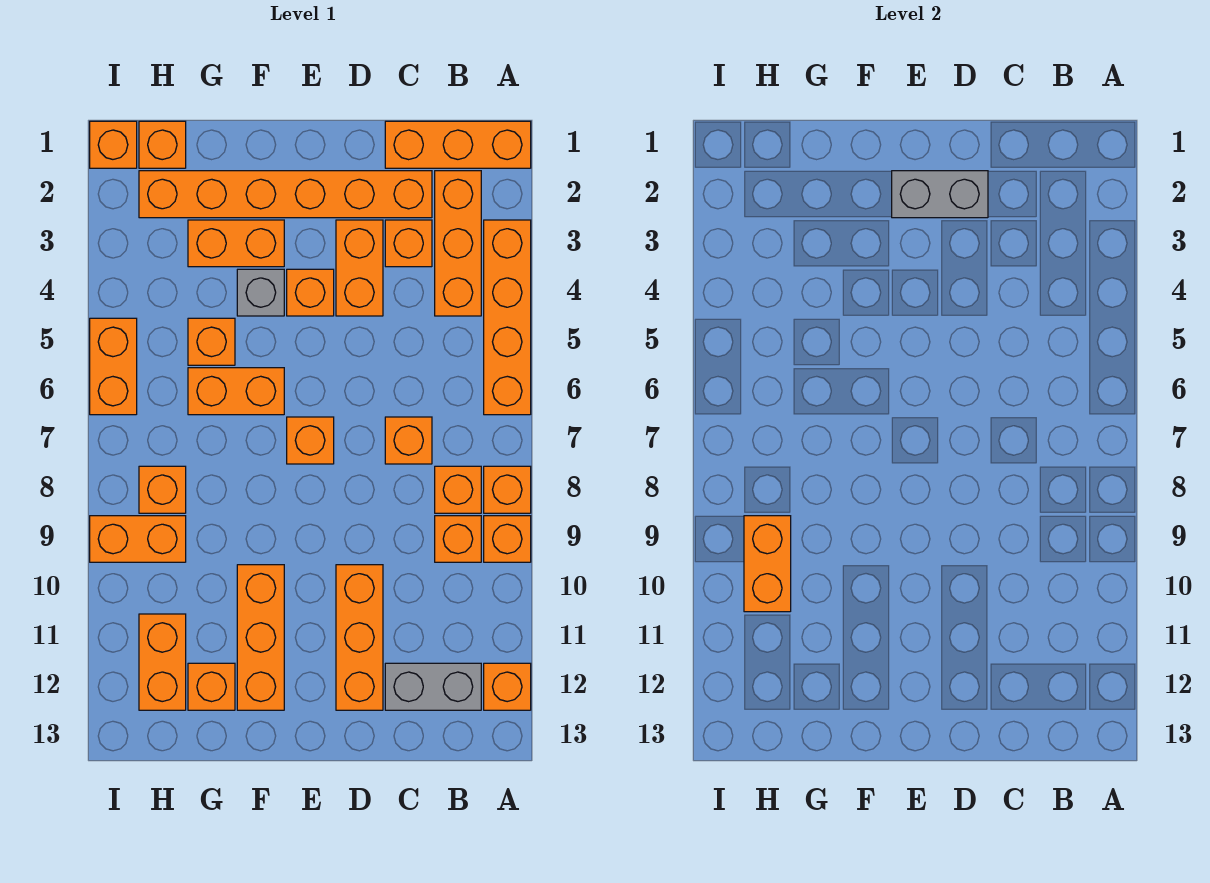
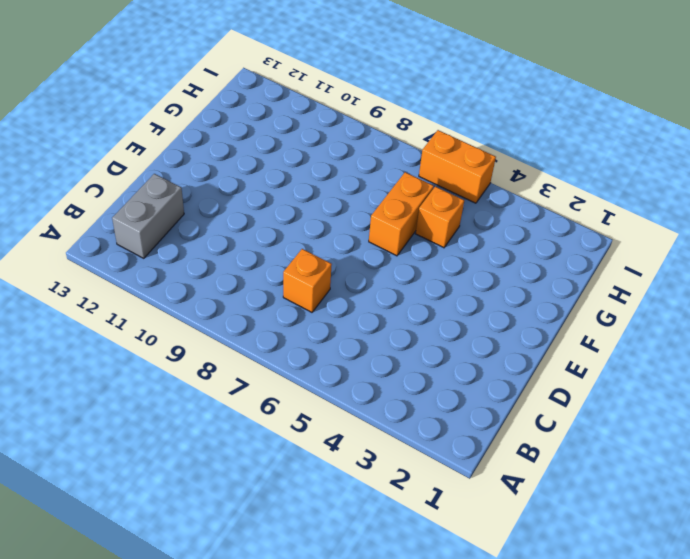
none -> orange brick A1:C1 level 1
none -> orange brick A3:A6 level 1
none -> orange brick A8 level 1
none -> orange brick A9 level 1

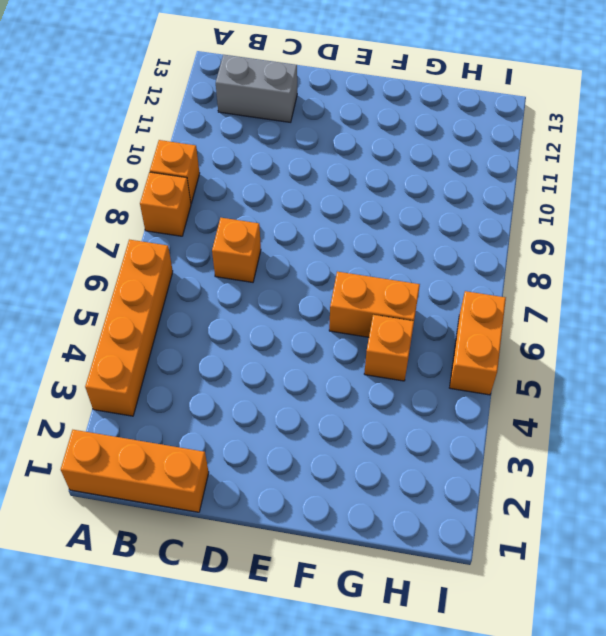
none -> orange brick A12 level 1
none -> orange brick B2:B4 level 1
none -> orange brick B8 level 1
none -> orange brick B9 level 1

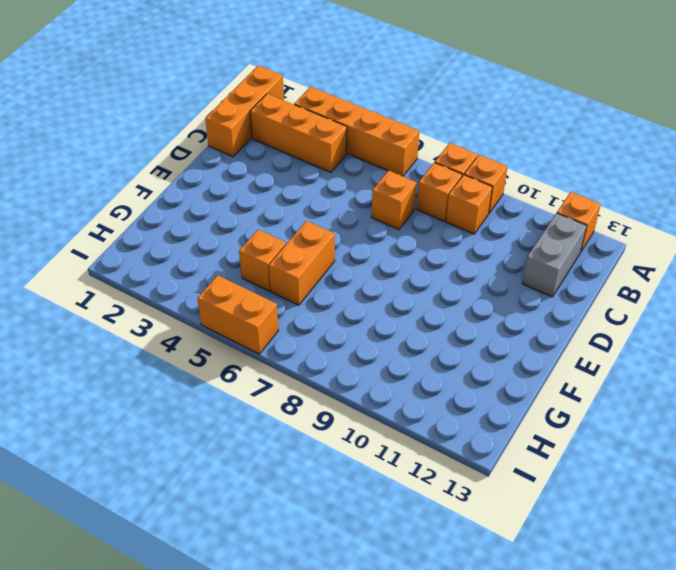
none -> orange brick C2:H2 level 1
none -> orange brick C3 level 1
none -> orange brick D3:D4 level 1
none -> orange brick D10:D12 level 1

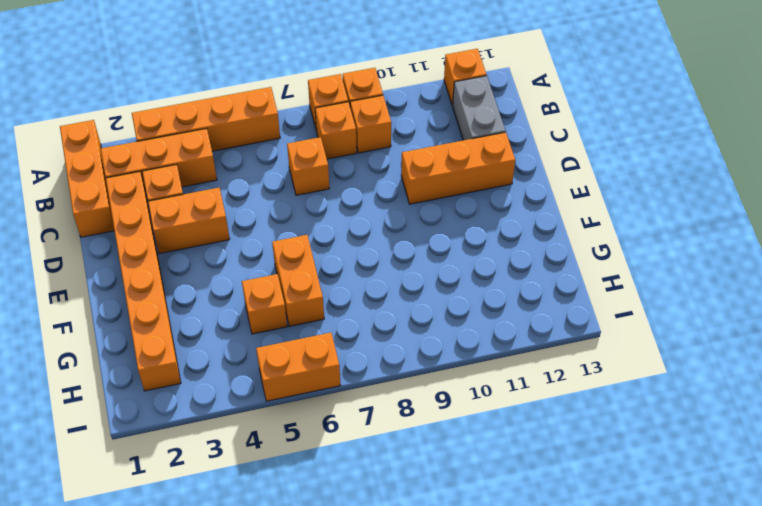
none -> orange brick E4 level 1
none -> orange brick E7 level 1
none -> orange brick F3:G3 level 1
none -> grey brick F4 level 1

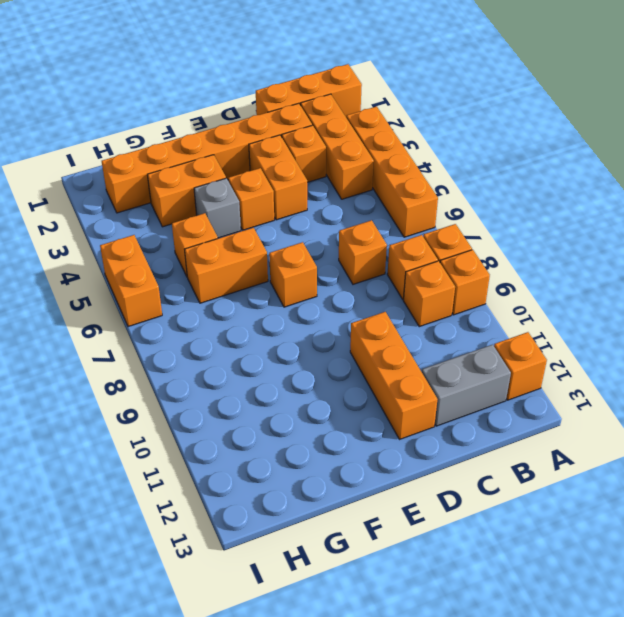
none -> orange brick F10:F12 level 1
none -> orange brick G12 level 1
none -> orange brick H1 level 1
none -> orange brick H8 level 1

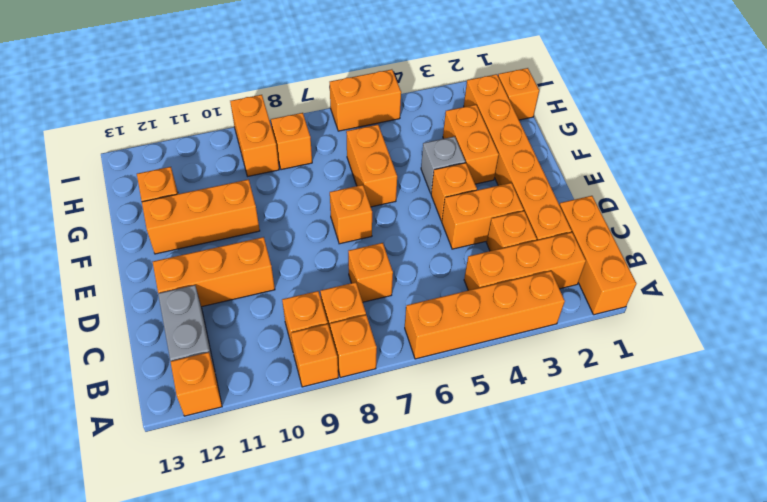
none -> orange brick G5 level 1
none -> orange brick H11:H12 level 1
none -> orange brick I1 level 1
none -> grey brick D2:E2 level 2

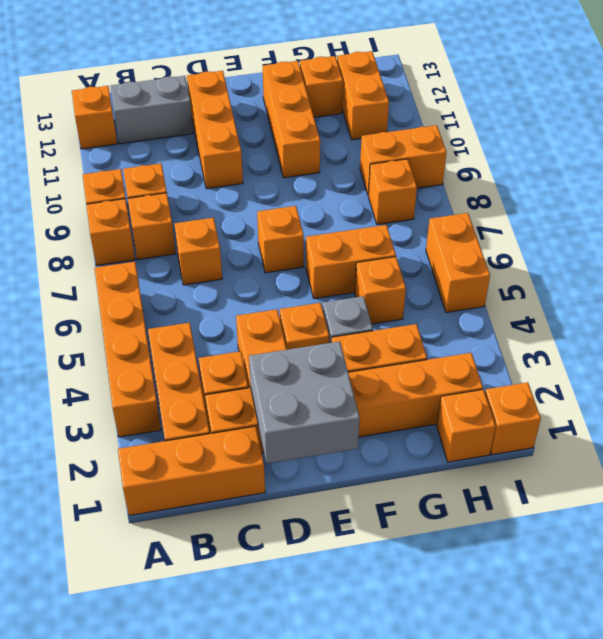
grey brick D1:E2 level 2 -> grey brick D2:E2 level 2
none -> orange brick H9:H10 level 2

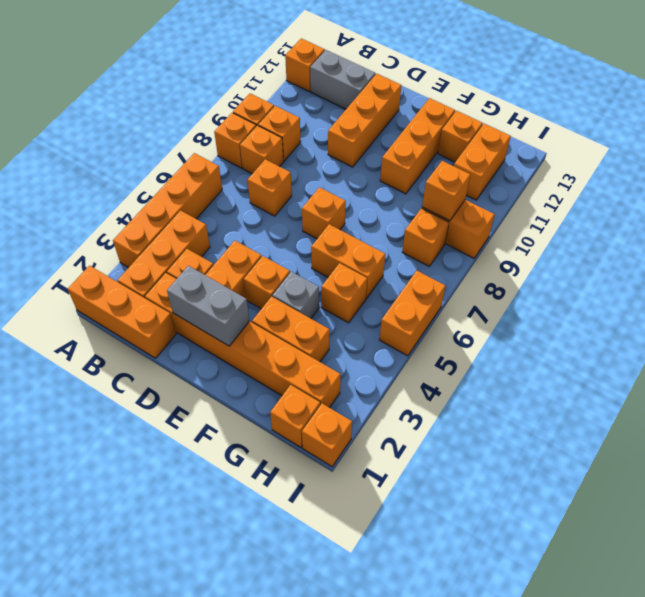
orange brick H9 level 2 -> orange brick H9:H10 level 2

